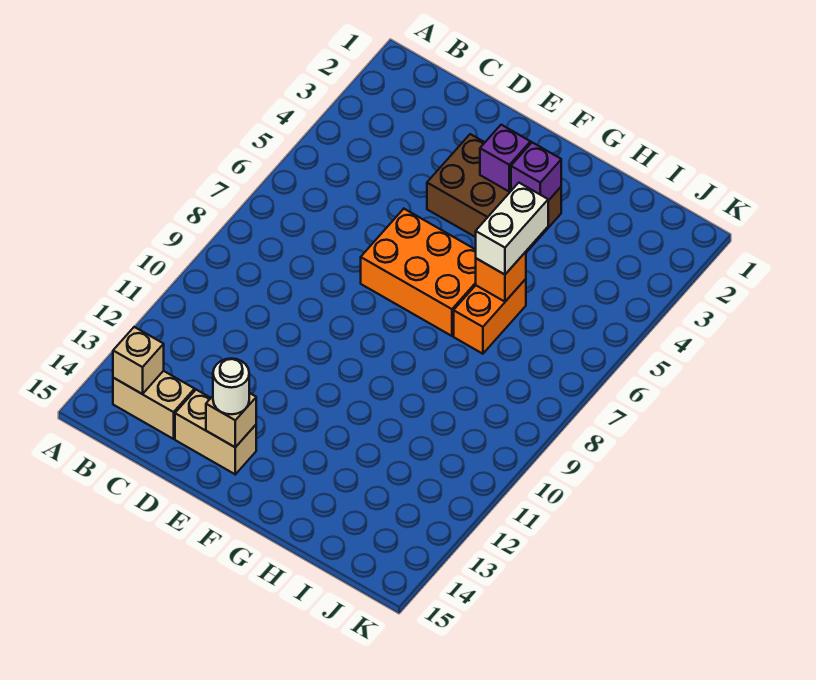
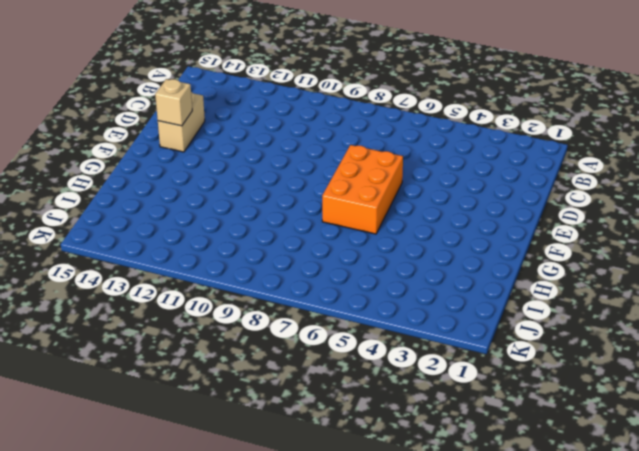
none -> tan brick B14:C14 level 1
none -> brown brick E3:G4 level 1
none -> orange brick H6:H7 level 1

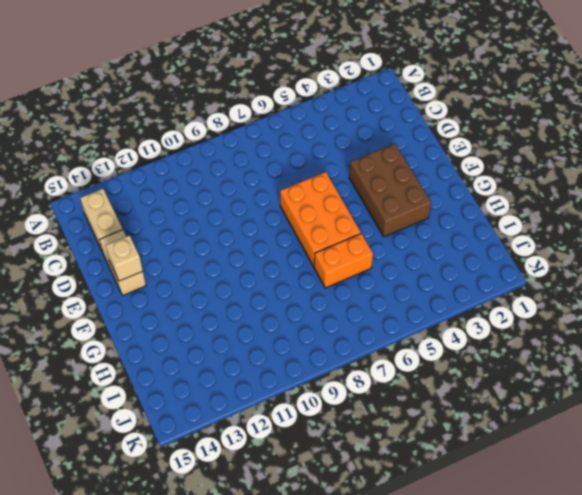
none -> tan brick B14 level 2
none -> purple brick F3 level 2
none -> purple brick G3 level 2

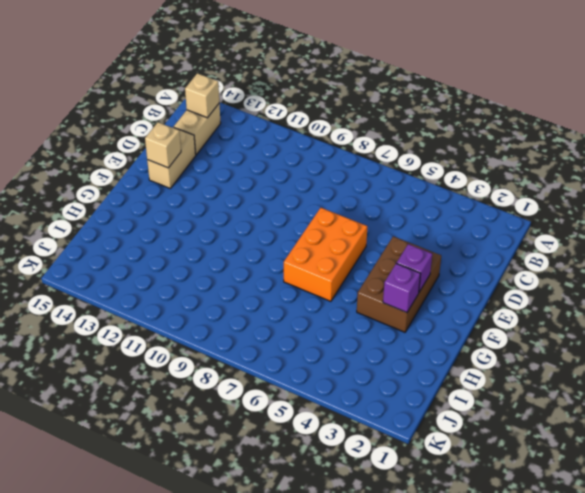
none -> orange brick H6:H7 level 1
none -> orange brick H6 level 2
none -> white round brick E14 level 3

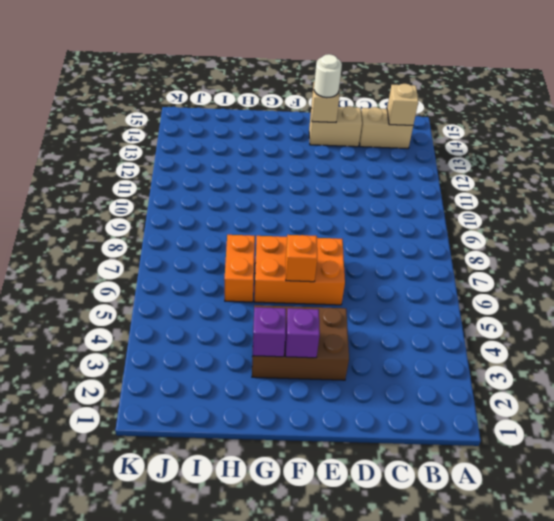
orange brick F6 level 2 -> orange brick H6 level 2
none -> white brick H5:H6 level 3

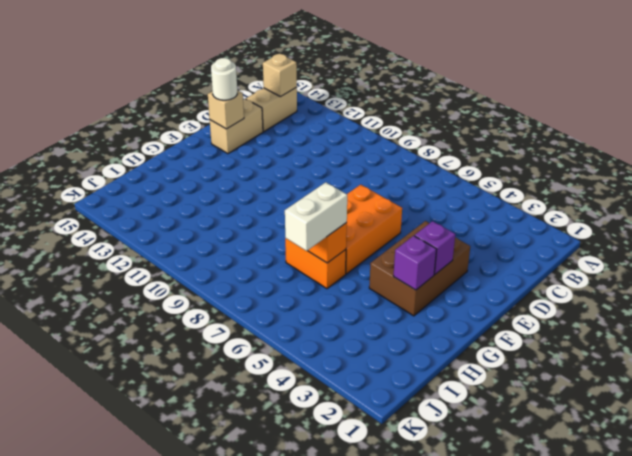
white brick H6:I6 level 3 -> white brick H5:H6 level 3

